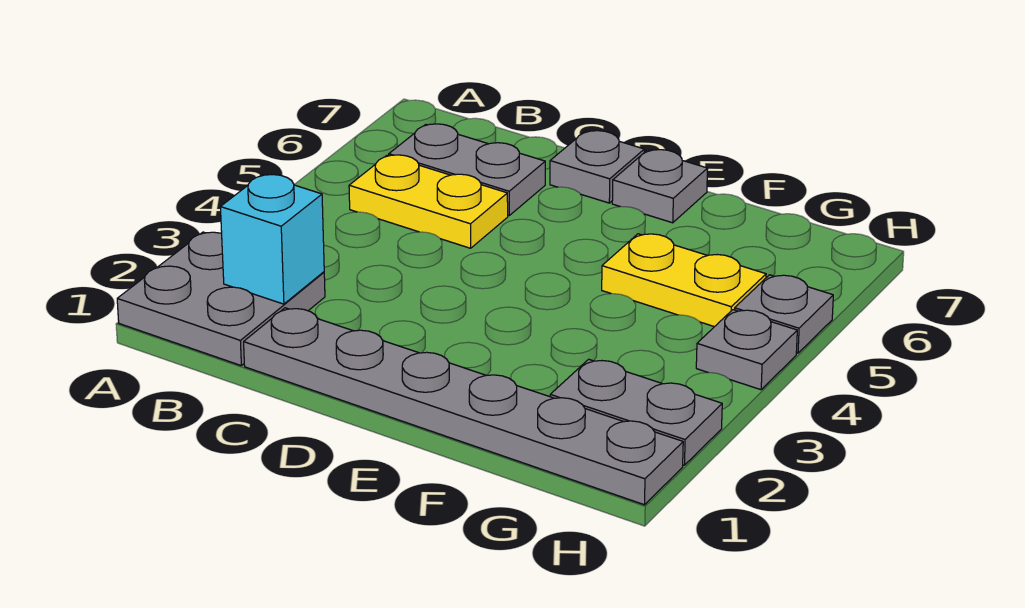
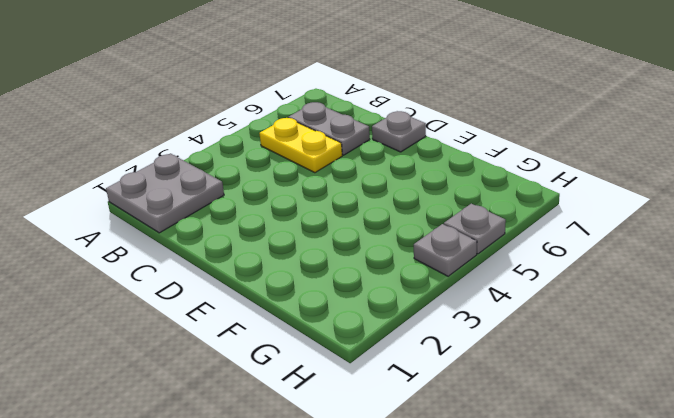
none -> grey plate C1:H1 level 1
none -> grey plate E7 level 1

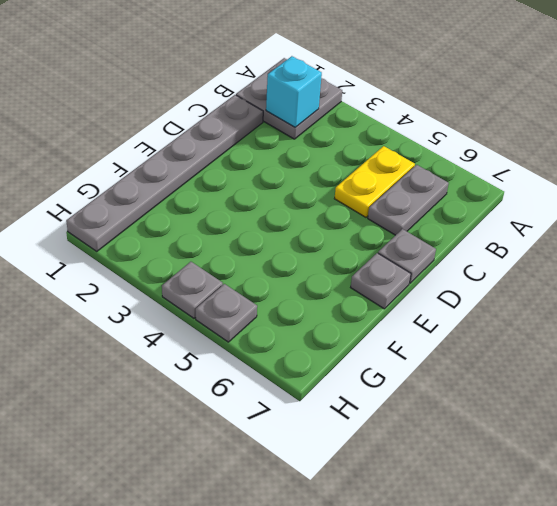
none -> yellow plate F5:G5 level 1
none -> grey plate G2:H2 level 1

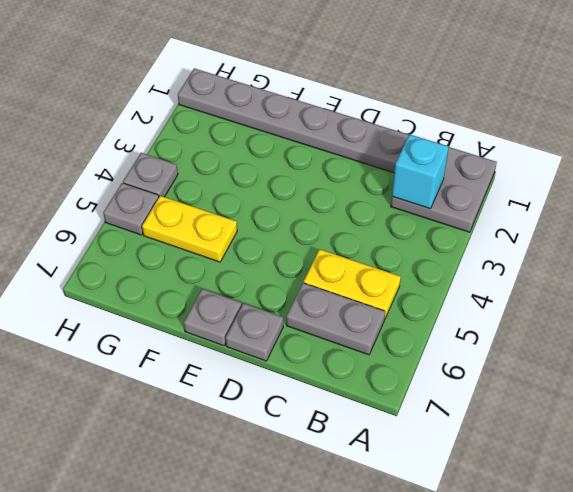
none -> grey plate G2:H2 level 1

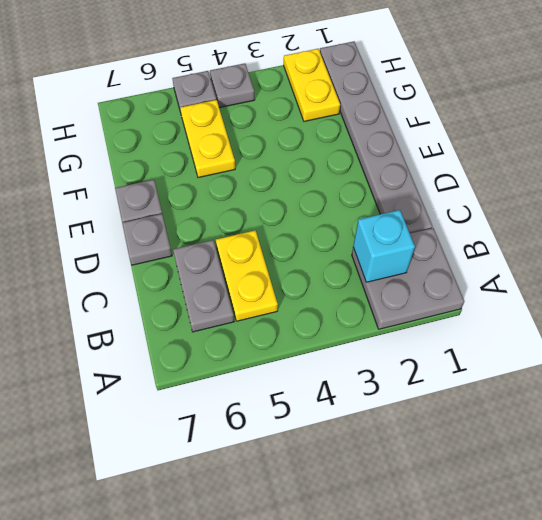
yellow plate G2:H2 level 1 -> grey plate G2:H2 level 1

